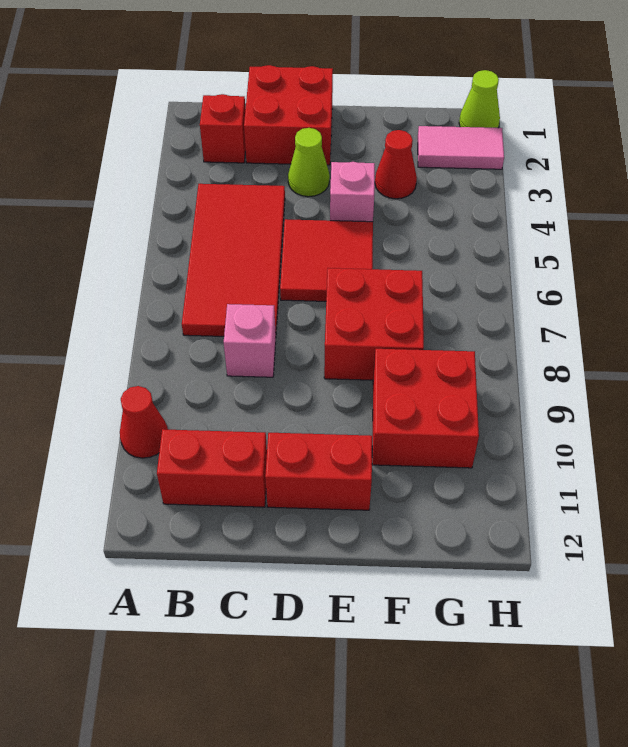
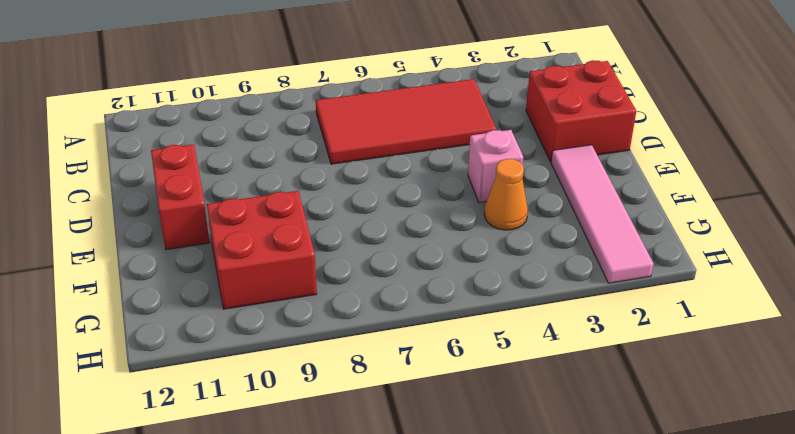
pink tile E2:H2 level 1 -> pink tile G2:H2 level 1
orange cone F4 level 1 -> none
none -> red cone A10 level 1
none -> red brick B2 level 1
none -> red brick B11:C11 level 1

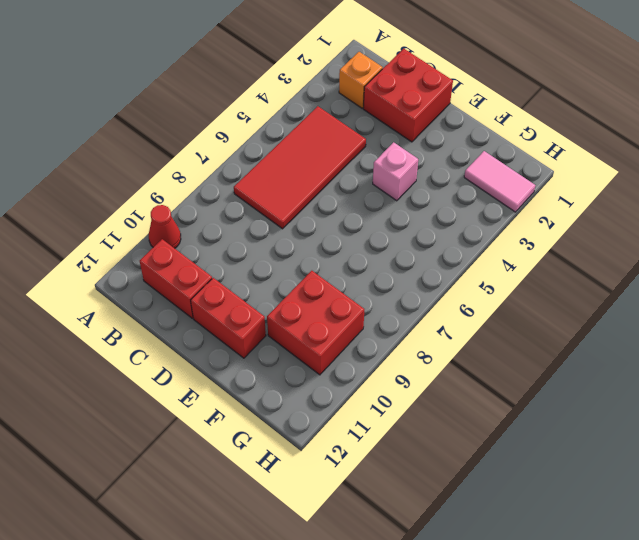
orange brick B2 level 1 -> red brick B2 level 1
none -> pink brick C8 level 1
none -> lime cone D3 level 1
none -> red tile D5:E6 level 1

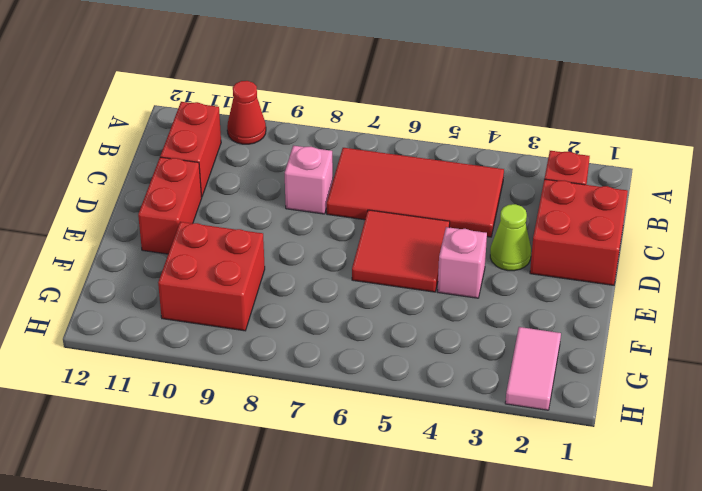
none -> red brick E7:F8 level 1
none -> red cone F3 level 1
none -> lime cone H1 level 1

